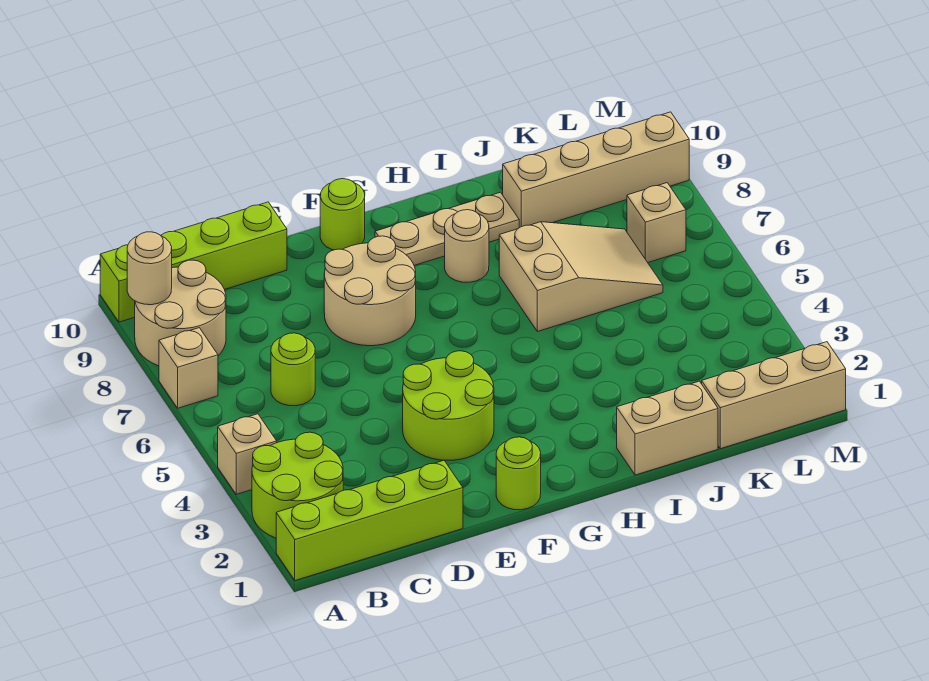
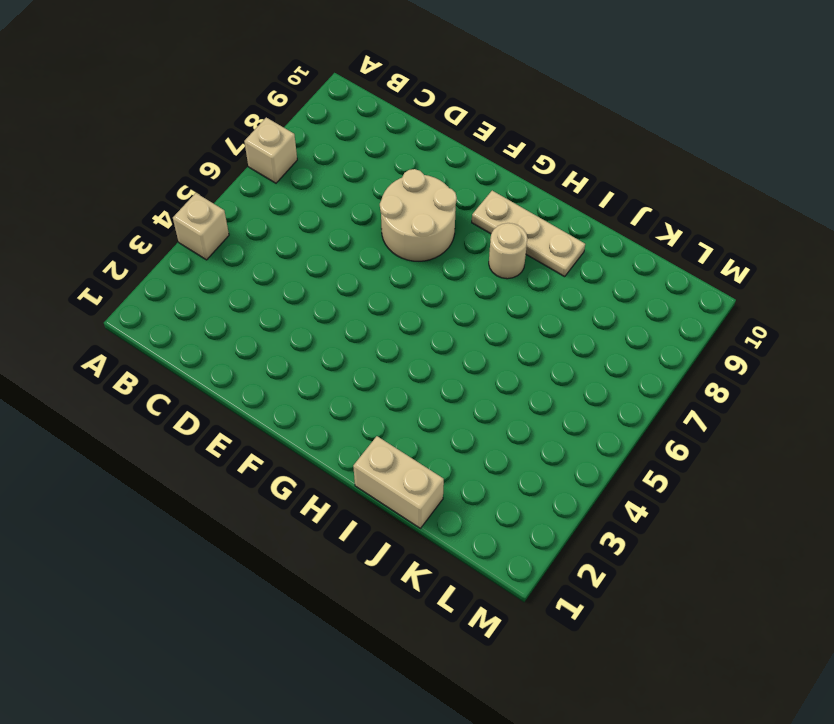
none -> lime brick A1:D1 level 1
none -> lime round brick A2:B3 level 1
none -> tan round brick A8:B9 level 1

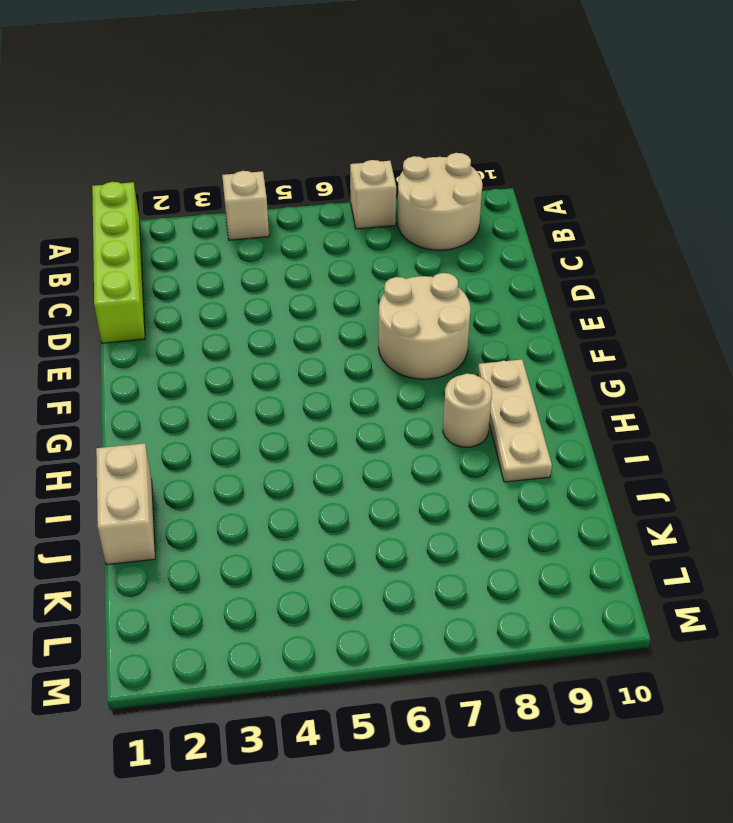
none -> lime round brick A2:B3 level 1
none -> lime brick A10:D10 level 1
none -> lime round brick C6 level 1

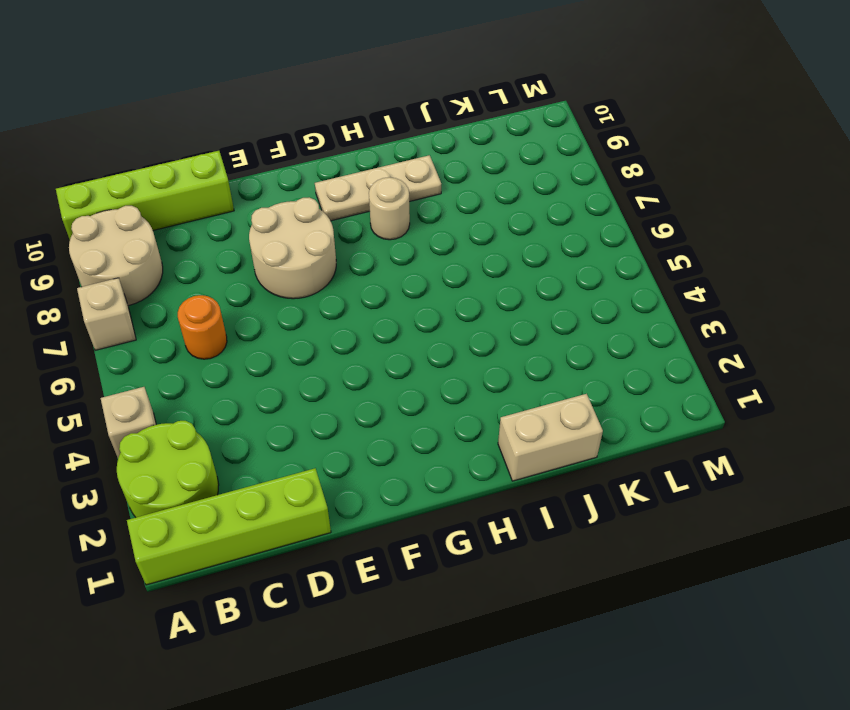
orange round brick C6 level 1 -> lime round brick C6 level 1
none -> lime round brick E3:F4 level 1
none -> lime round brick F1 level 1
none -> lime round brick F10 level 1

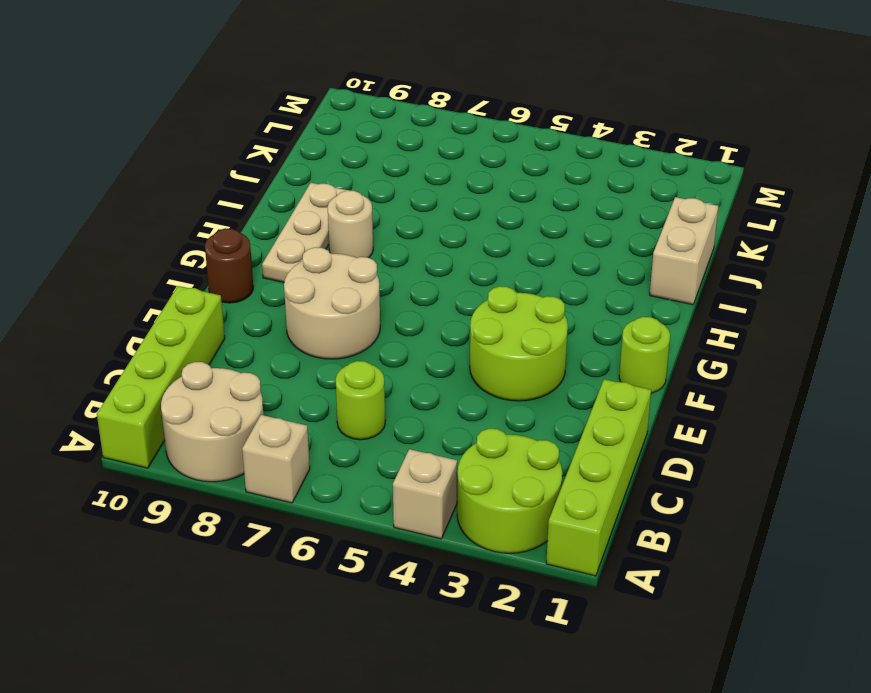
brown round brick F10 level 1 -> lime round brick F10 level 1
none -> tan slope I6:K7 level 1 top I
none -> tan brick J9:M9 level 1
none -> tan brick K1:M1 level 1

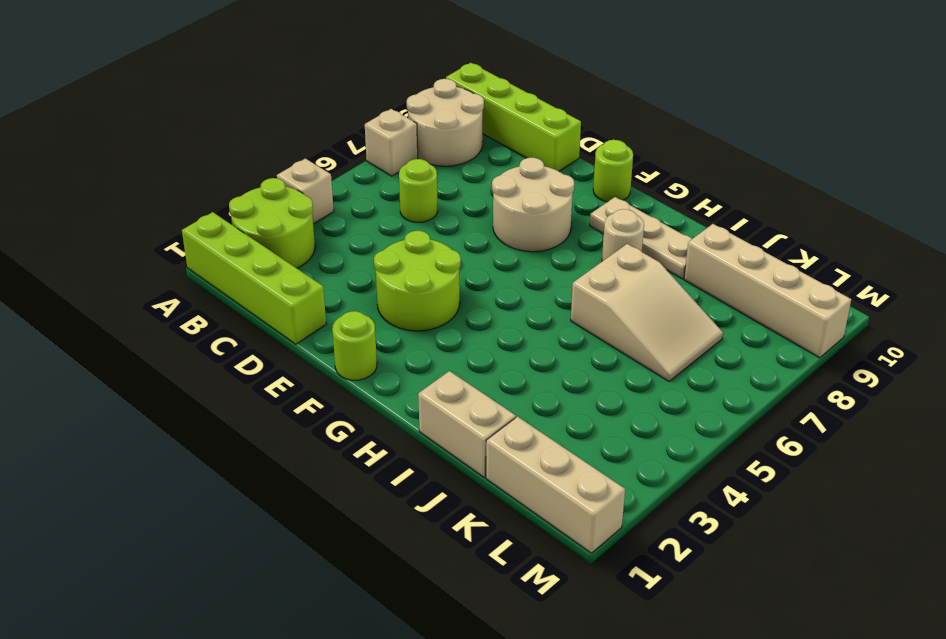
none -> tan brick L7 level 1
none -> tan round brick A9 level 2

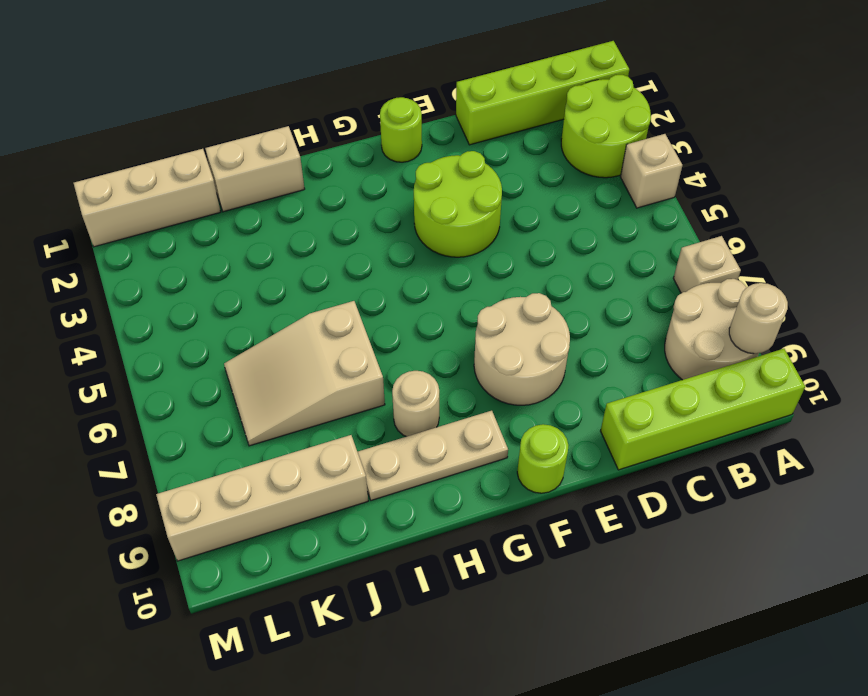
none -> lime round brick C6 level 1
none -> tan brick L7 level 1

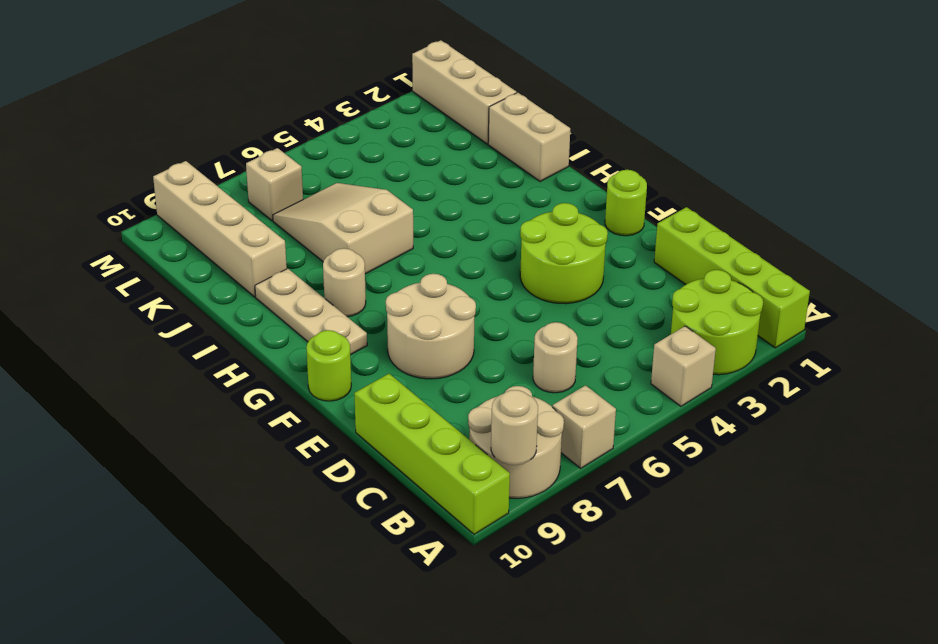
tan round brick C6 level 1 -> lime round brick C6 level 1

